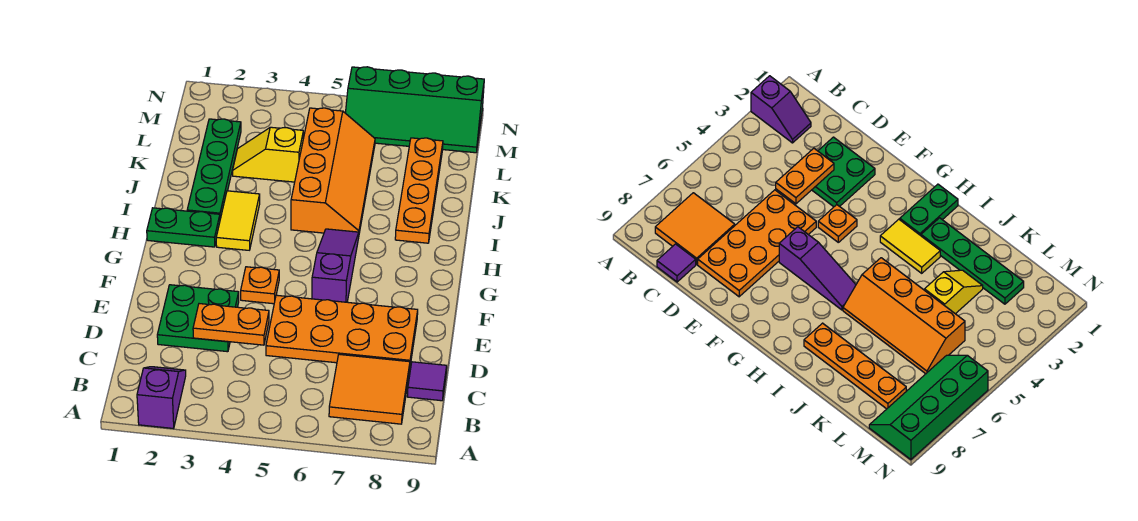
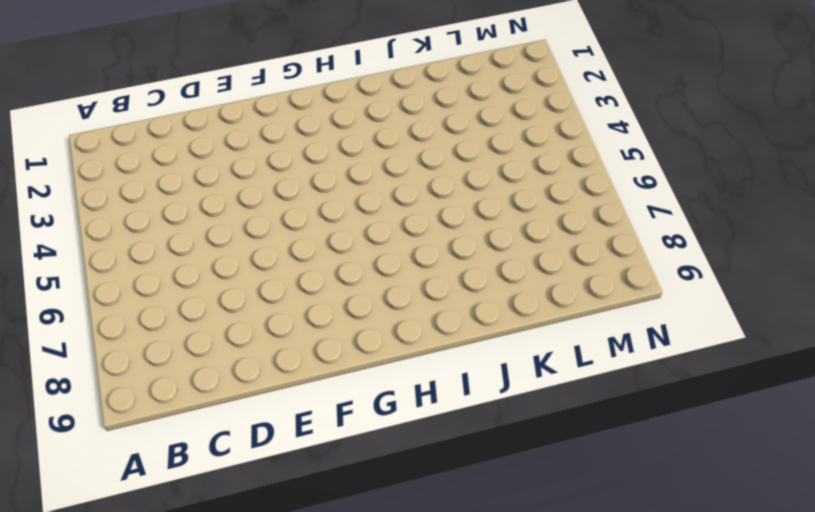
none -> purple slope A2:B2 level 1 top A
none -> orange tile B7:C8 level 1
none -> purple tile C9 level 1

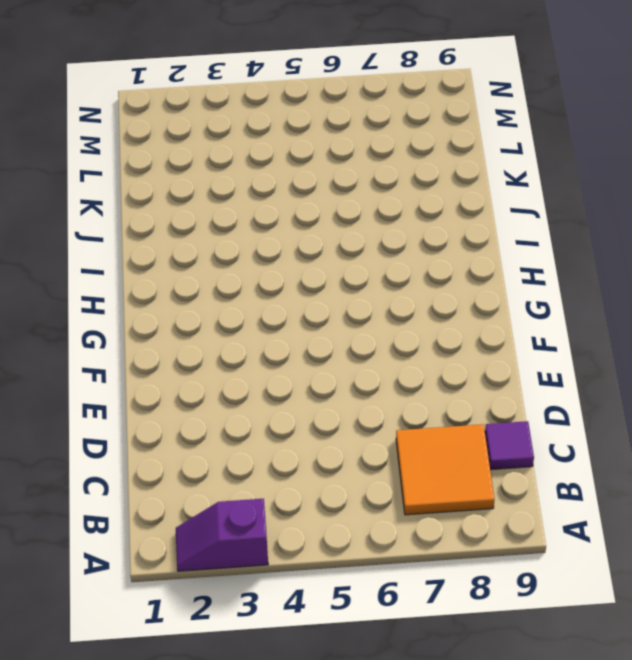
purple slope A2:A3 level 1 top 3 -> purple slope A2:B2 level 1 top A
none -> green plate D2:E3 level 1
none -> orange plate D5:E8 level 1
none -> orange plate F4 level 1

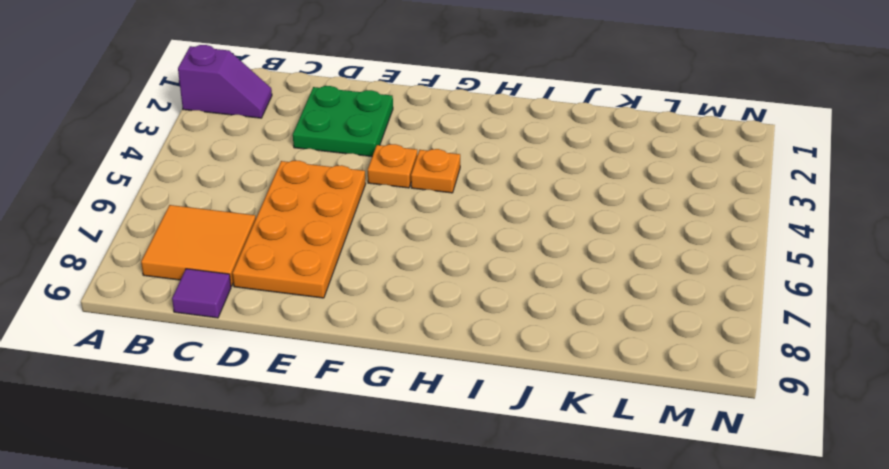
orange plate G4 level 1 -> none
none -> purple slope F6:H6 level 1 top F
none -> green plate H1:H2 level 1
none -> yellow tile H3:I3 level 1

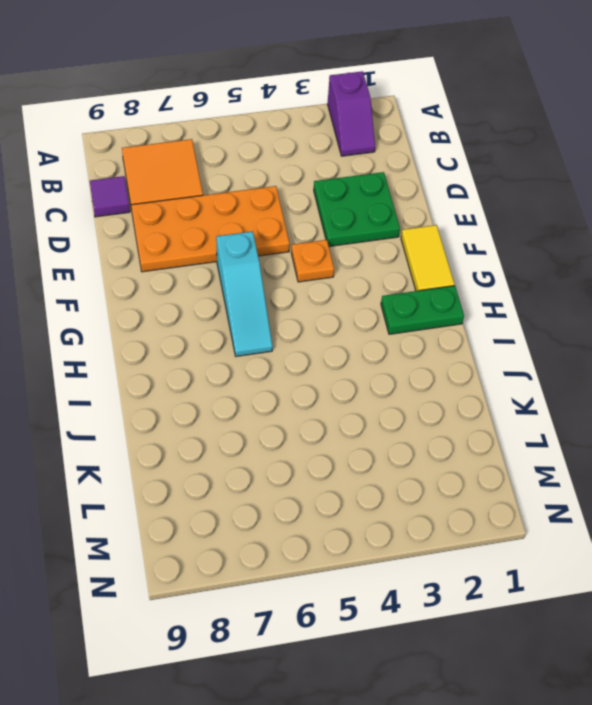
yellow tile F1:G1 level 1 -> yellow tile H3:I3 level 1
cyan slope F6:H6 level 1 top F -> purple slope F6:H6 level 1 top F
none -> green plate I2:L2 level 1
none -> orange slope I5:L6 level 1 top 5
none -> orange plate I8:L8 level 1

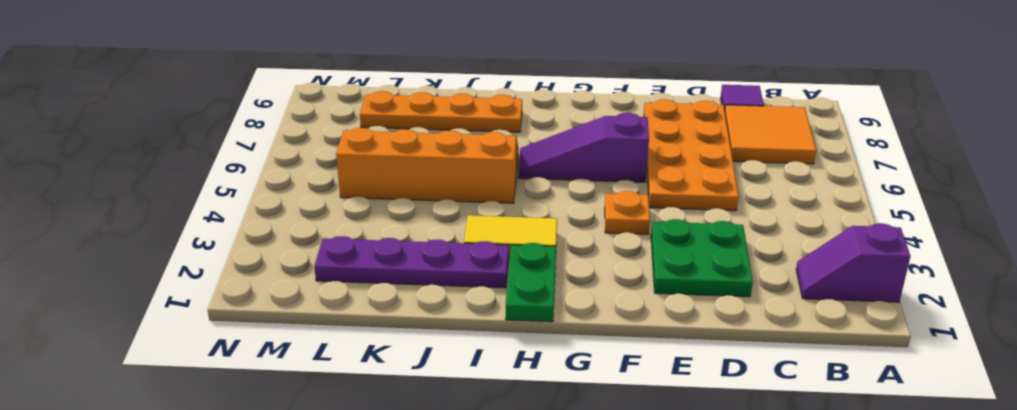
purple plate I2:L2 level 1 -> green plate I2:L2 level 1
none -> yellow slope K3:K4 level 1 top 4
none -> green slope M6:N9 level 1 top N
none -> orange plate D3:D4 level 2

